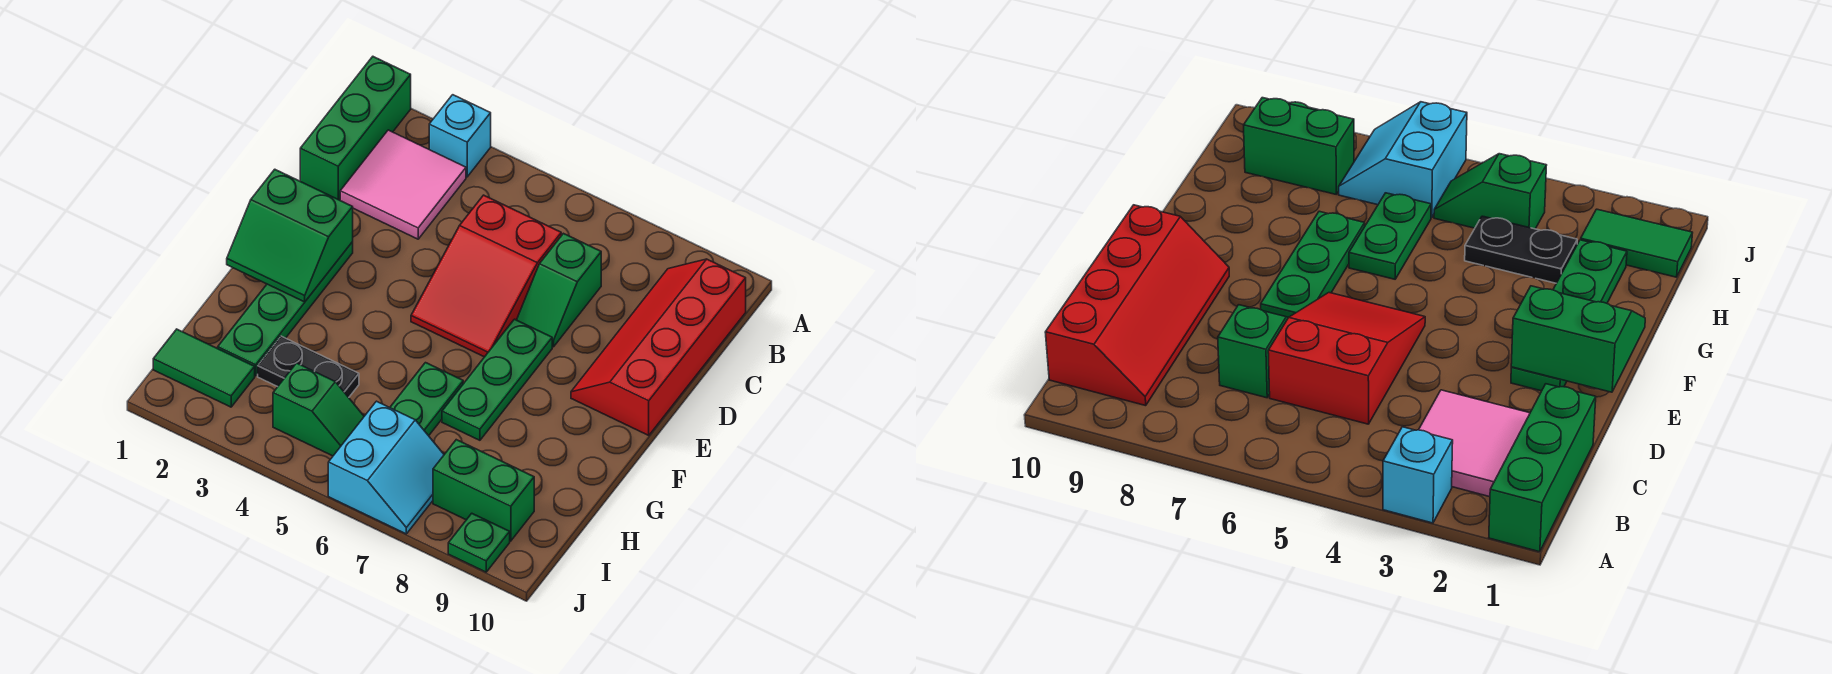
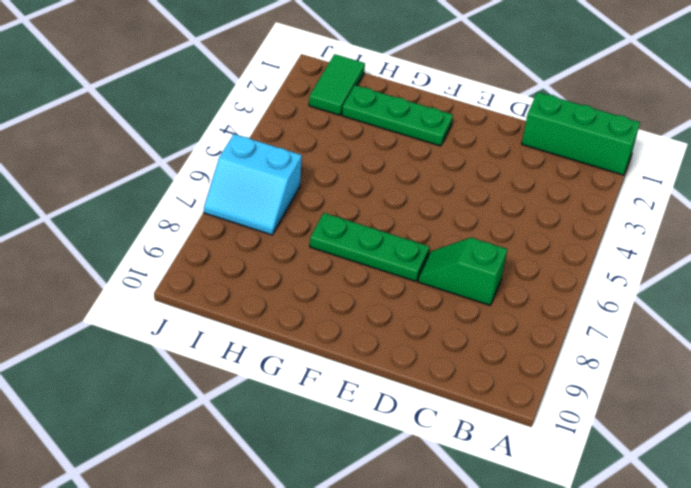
green plate F2:H2 level 1 -> green plate E2:H2 level 1
none -> cyan brick A3 level 1
none -> pink tile B2:C3 level 1
none -> red slope B9:E10 level 1 top 10

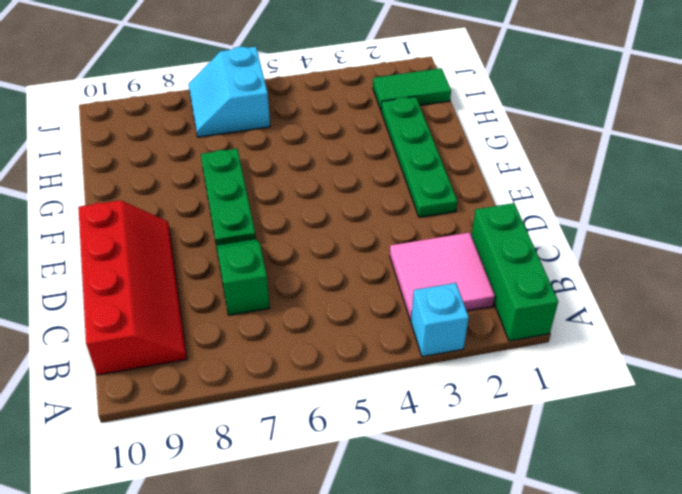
none -> red slope C5:E6 level 1 top C
none -> green plate G6:H6 level 1
none -> black plate H3:H4 level 1

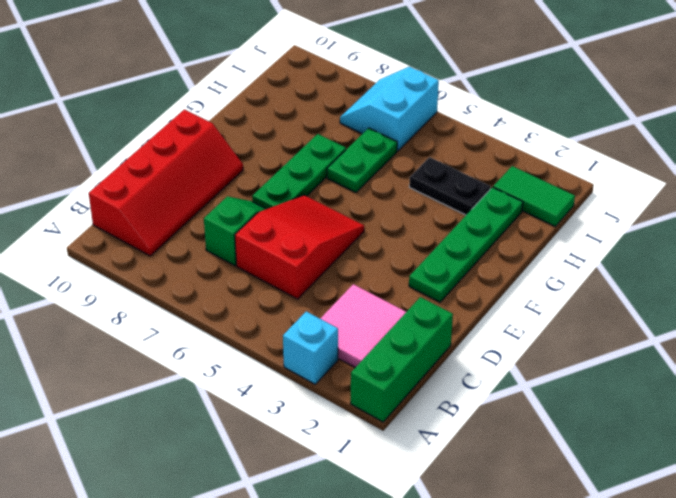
none -> green slope I4:I5 level 1 top 4
none -> green brick I8:I9 level 1
none -> green plate J9 level 1

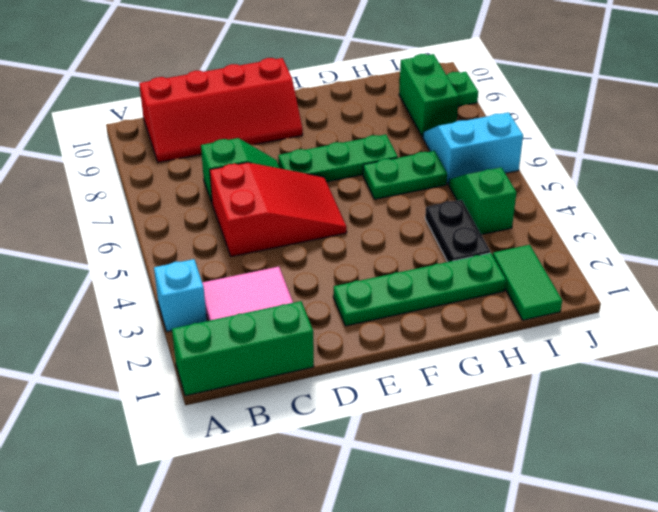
none -> green slope E1:F2 level 2 top E

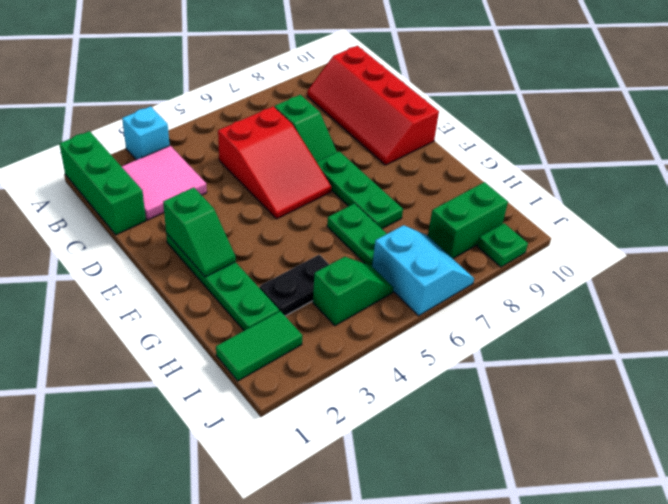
green slope E2:F2 level 2 top E -> green slope E1:F2 level 2 top E

